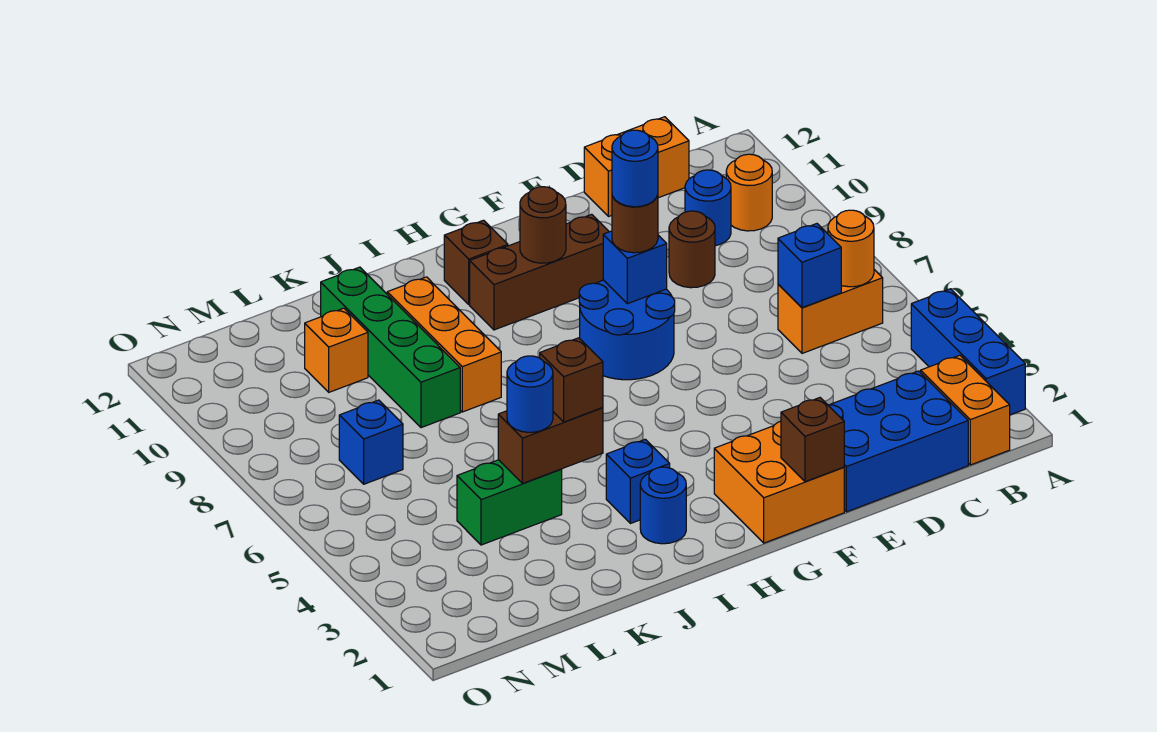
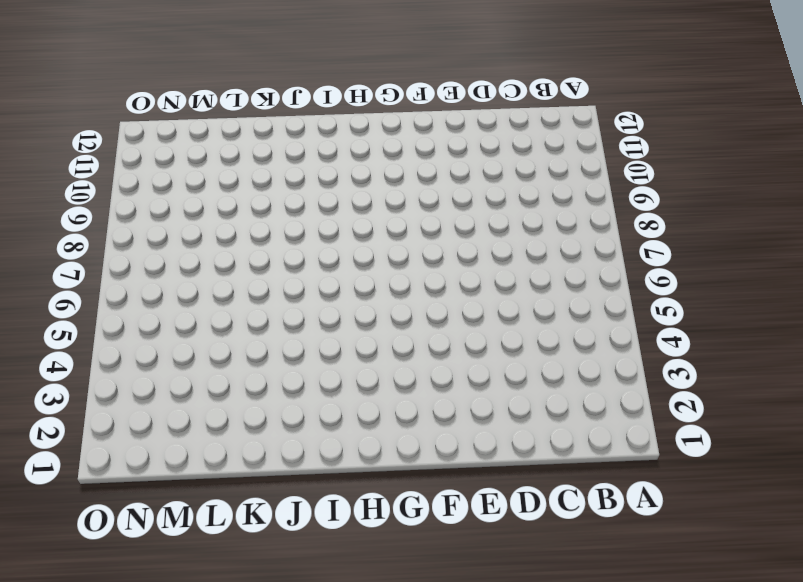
none -> blue brick A2:A4 level 1
none -> orange brick B1:B2 level 1
none -> orange brick B6:C6 level 1

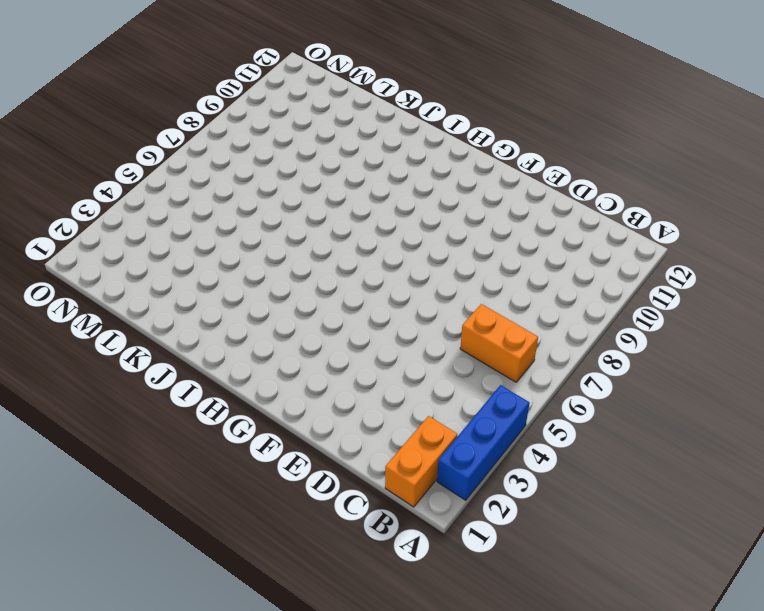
none -> orange round brick B10 level 1
none -> blue brick C1:E2 level 1
none -> blue round brick C10 level 1

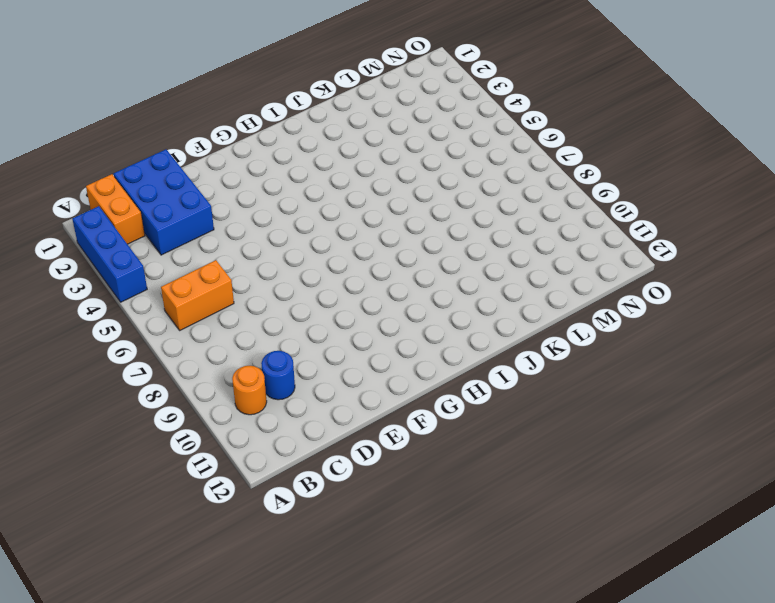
blue brick C1:D3 level 1 -> blue brick C1:E2 level 1
none -> orange brick C12:D12 level 1
none -> brown round brick D9 level 1
none -> orange brick F1:G2 level 1

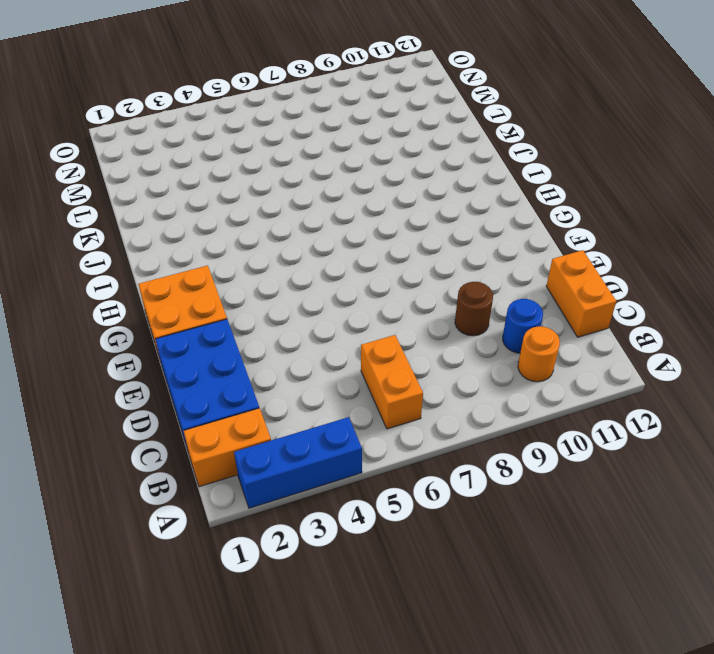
none -> blue round brick F7:G8 level 1
none -> brown brick F10:H10 level 1
none -> brown brick H11 level 1

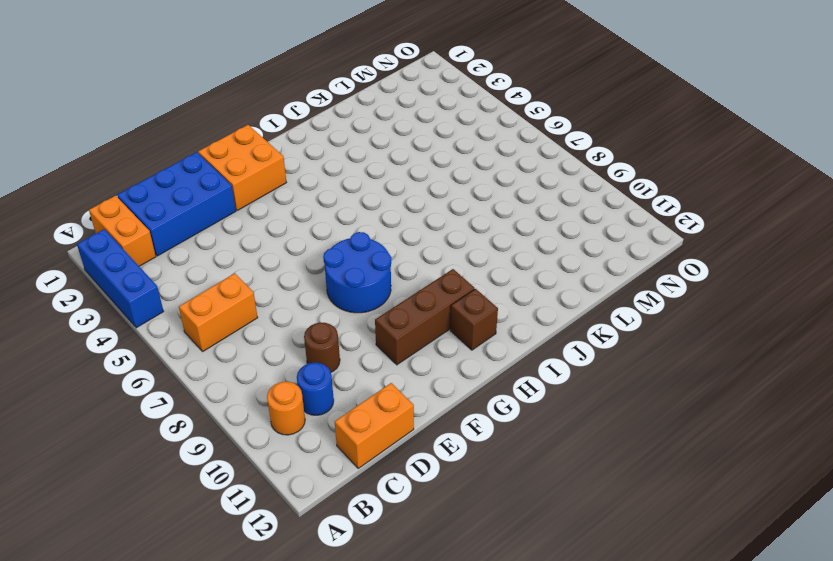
none -> blue round brick I2 level 1
none -> blue brick I3 level 1
none -> orange brick J8:J10 level 1

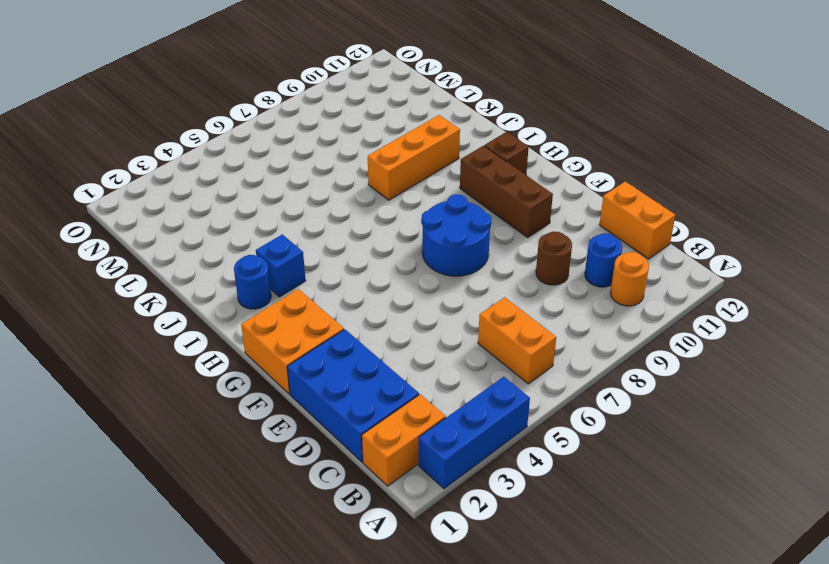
none -> green brick K4:L4 level 1
none -> green brick K8:K11 level 1
none -> orange brick L10 level 1

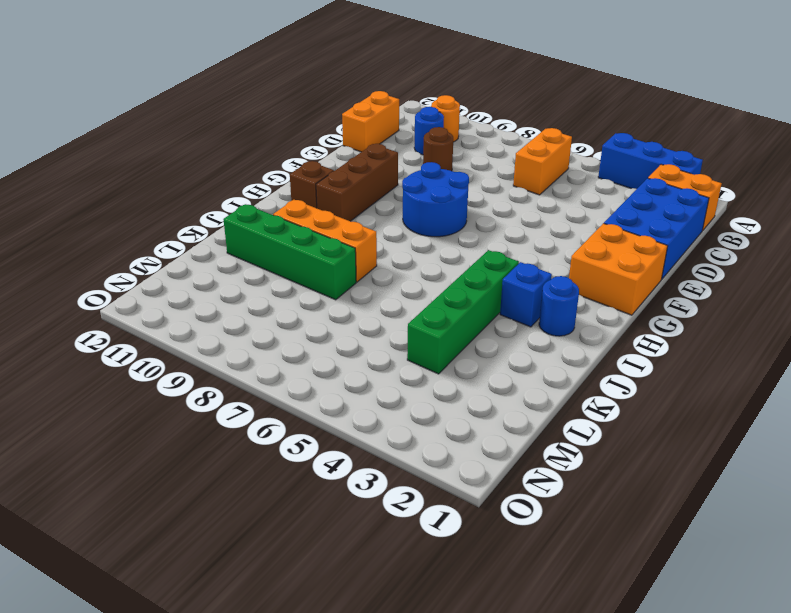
green brick I4:L4 level 1 -> green brick K4:L4 level 1
none -> orange brick L10 level 1
none -> blue brick M7 level 1
none -> orange round brick B6 level 2

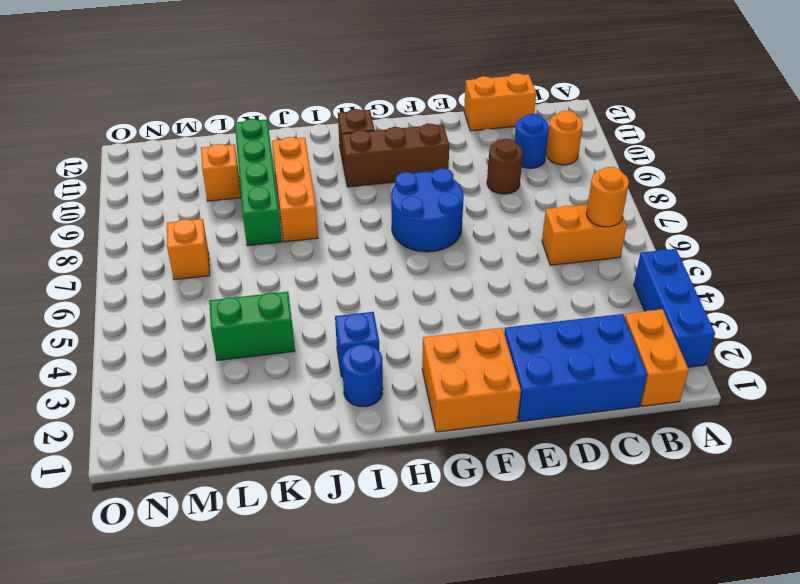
orange brick M7 level 1 -> blue brick M7 level 1
none -> blue brick C6 level 2
none -> brown brick F1 level 2
none -> blue brick F8 level 2

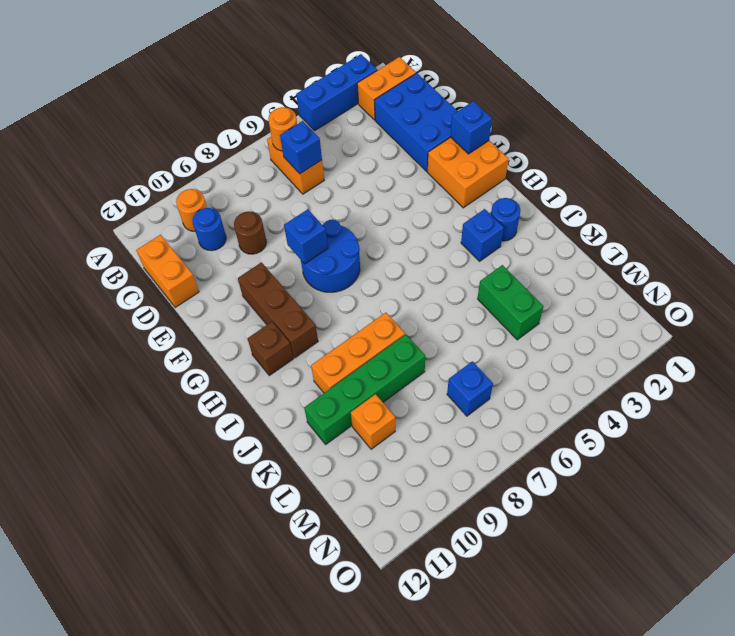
blue brick F1 level 2 -> brown brick F1 level 2
none -> brown round brick G10 level 2
none -> brown brick J4:K4 level 2
none -> brown round brick F8 level 3

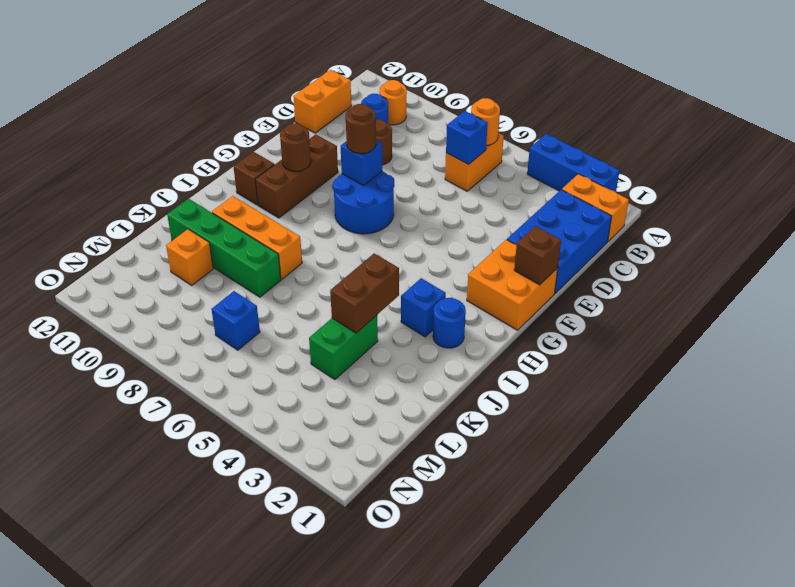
none -> brown brick J4 level 3
none -> blue round brick K4 level 3
none -> blue round brick F8 level 4

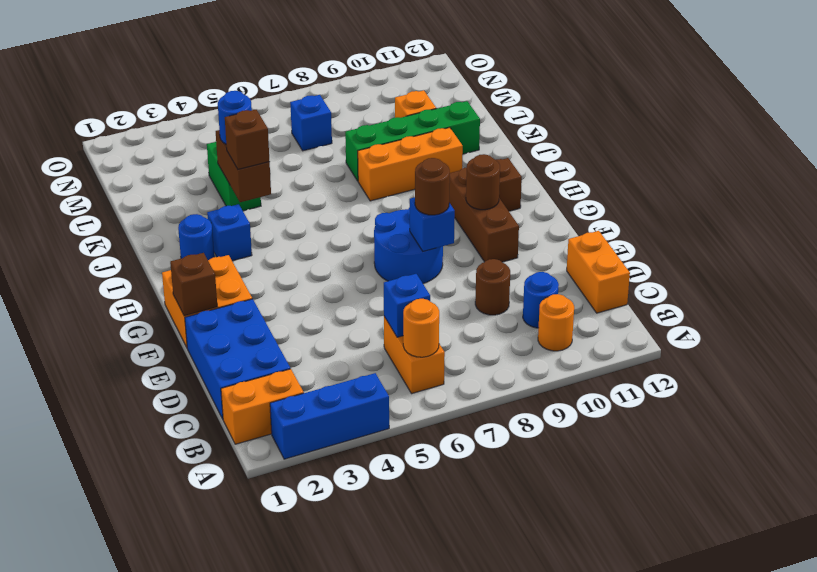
none -> blue round brick F8 level 4

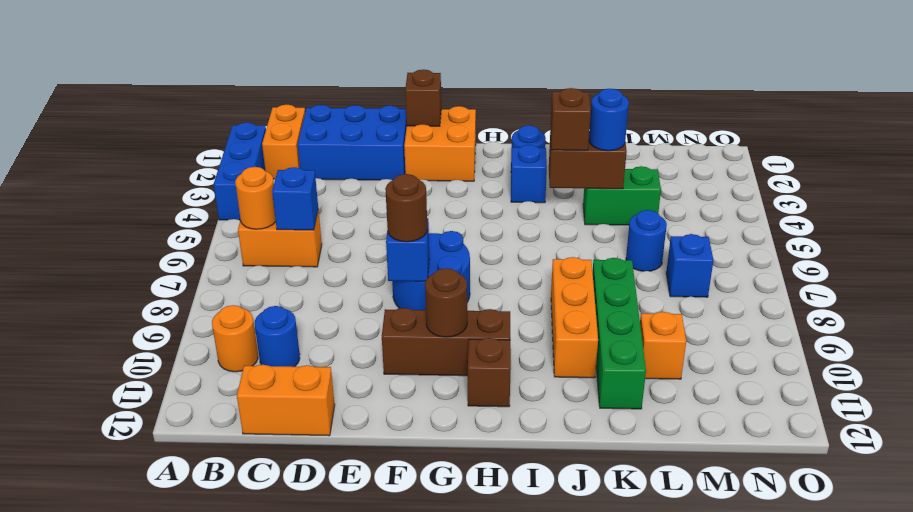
blue round brick L6 level 1 -> blue round brick F8 level 4
none -> brown round brick D9 level 1

